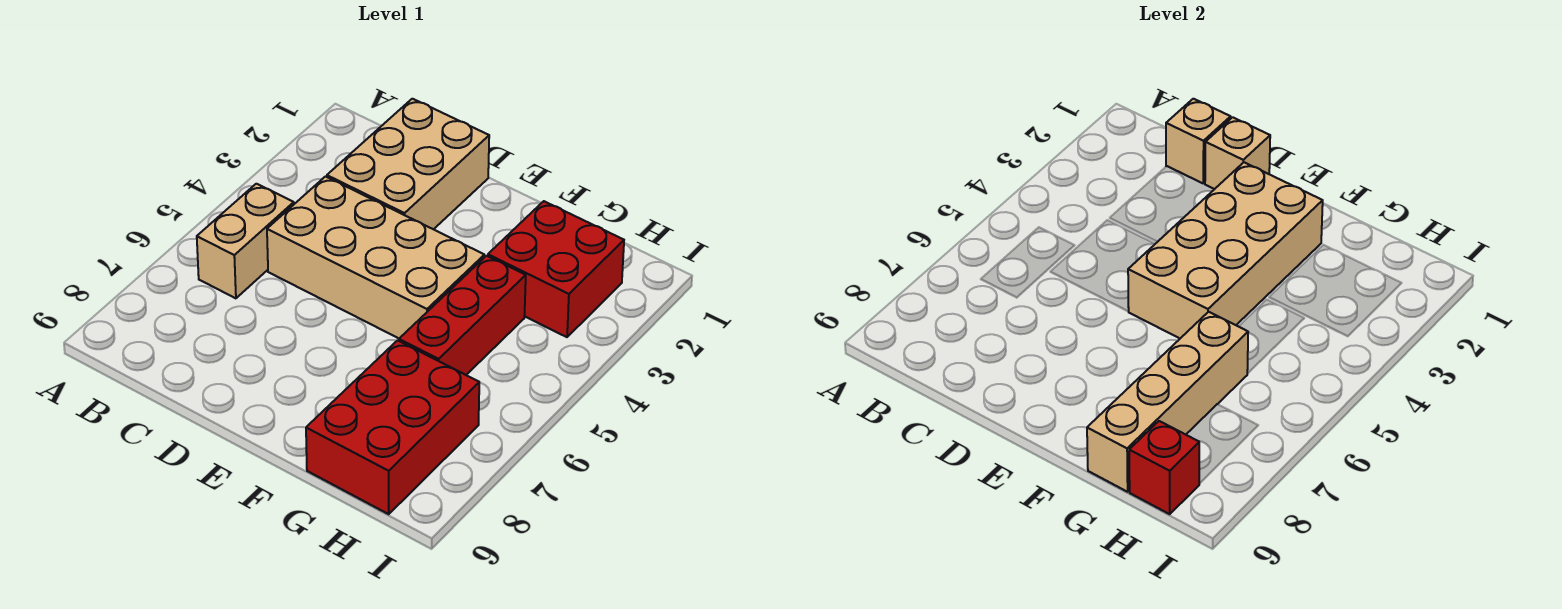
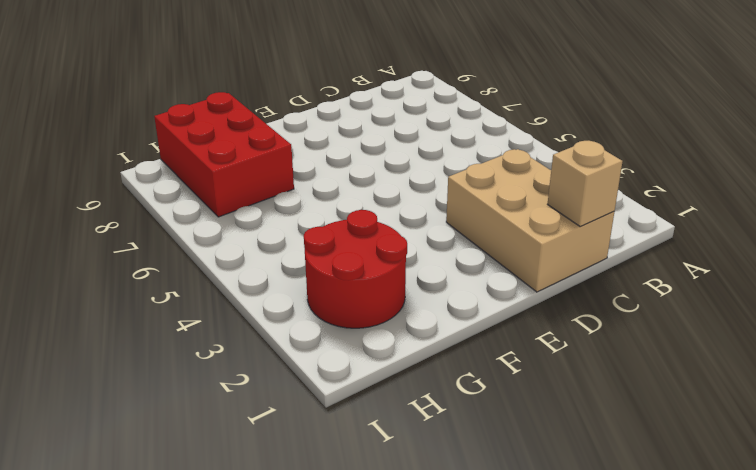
red round brick G2:H3 level 1 -> red brick G2:H3 level 1
none -> tan brick B5:B6 level 1
none -> tan brick C4:F5 level 1

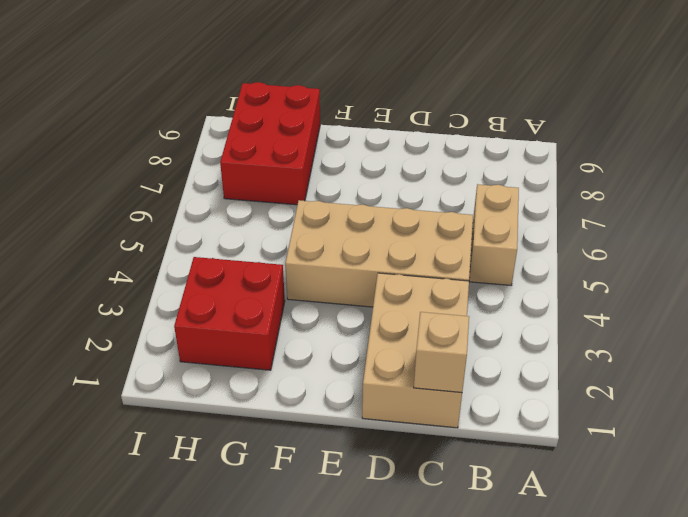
none -> red brick G4:G6 level 1
none -> tan brick D1 level 2

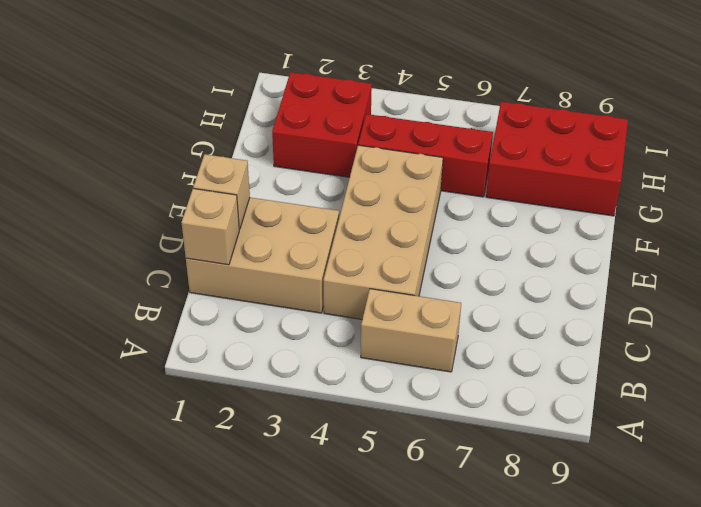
none -> tan brick E2:F5 level 2
none -> tan brick G6:G9 level 2

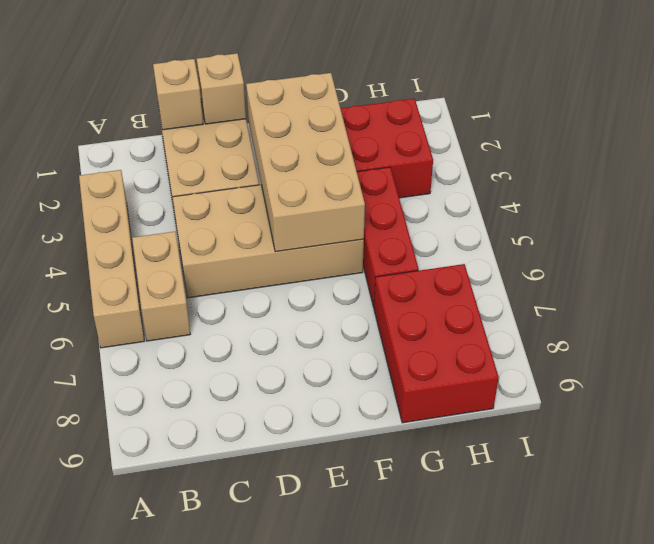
tan brick A3:A6 level 1 -> tan brick G6:G9 level 2
none -> red brick H9 level 2

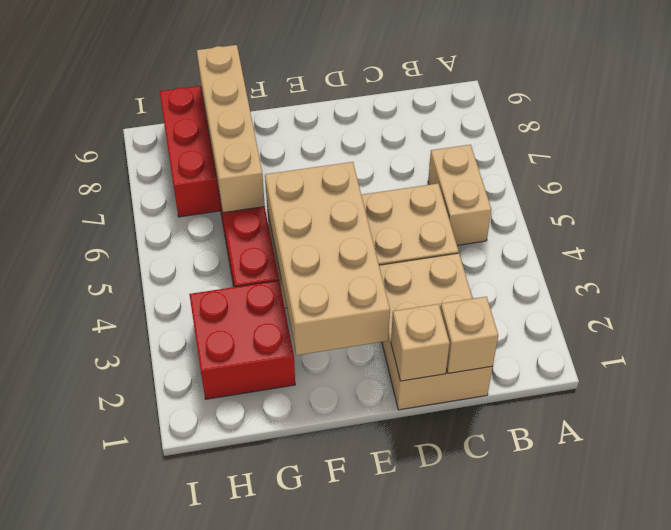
none -> red brick H9 level 2

